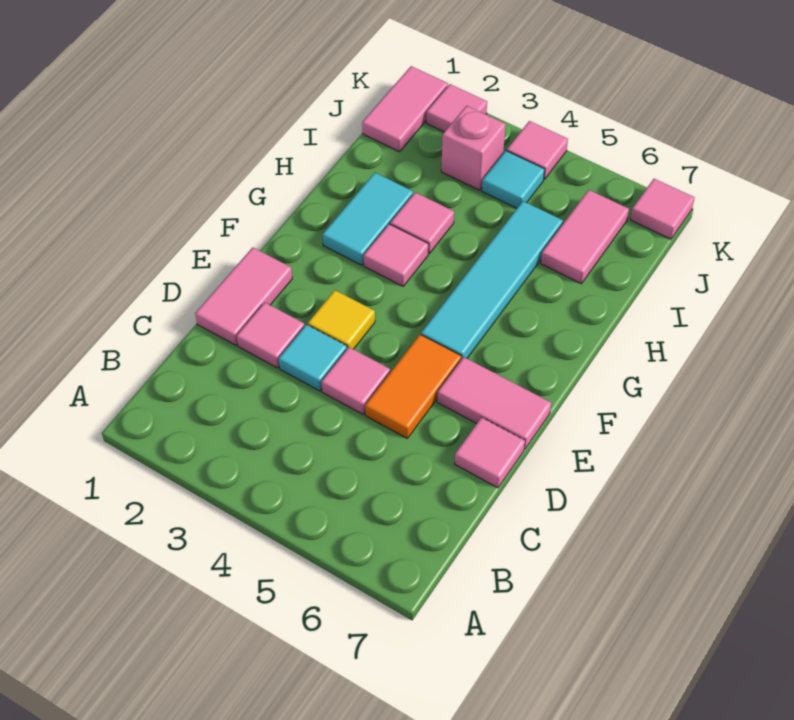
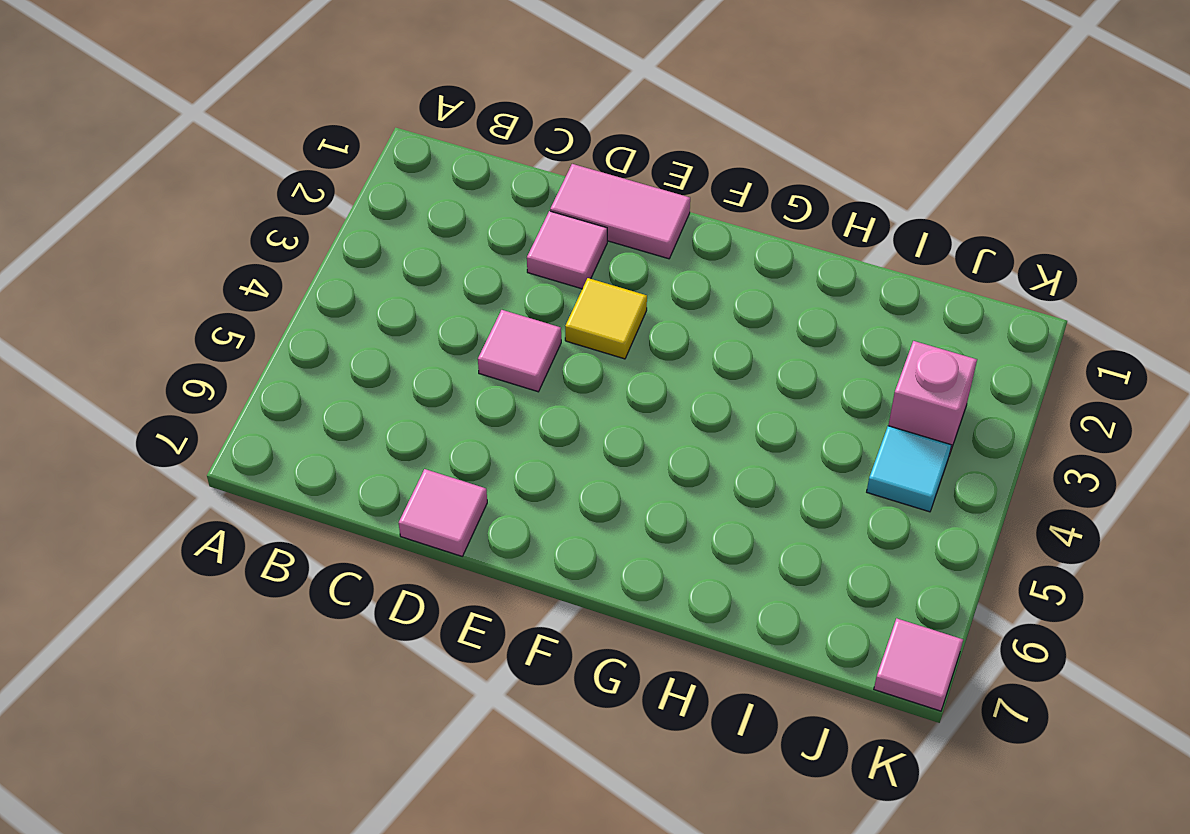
none -> cyan tile D3 level 1
none -> orange tile D5:E5 level 1
none -> pink tile E6:E7 level 1

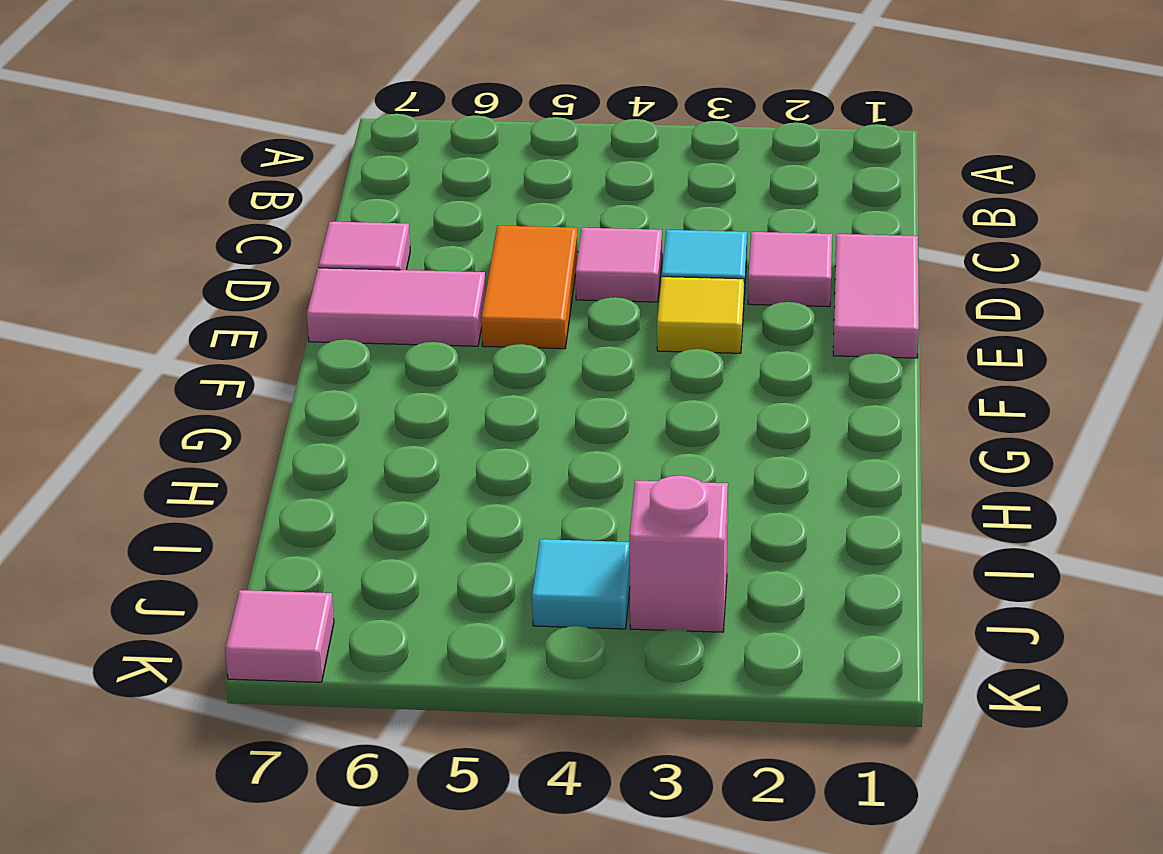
none -> cyan tile F5:I5 level 1
none -> cyan tile G2:H2 level 1
none -> pink tile G3 level 1

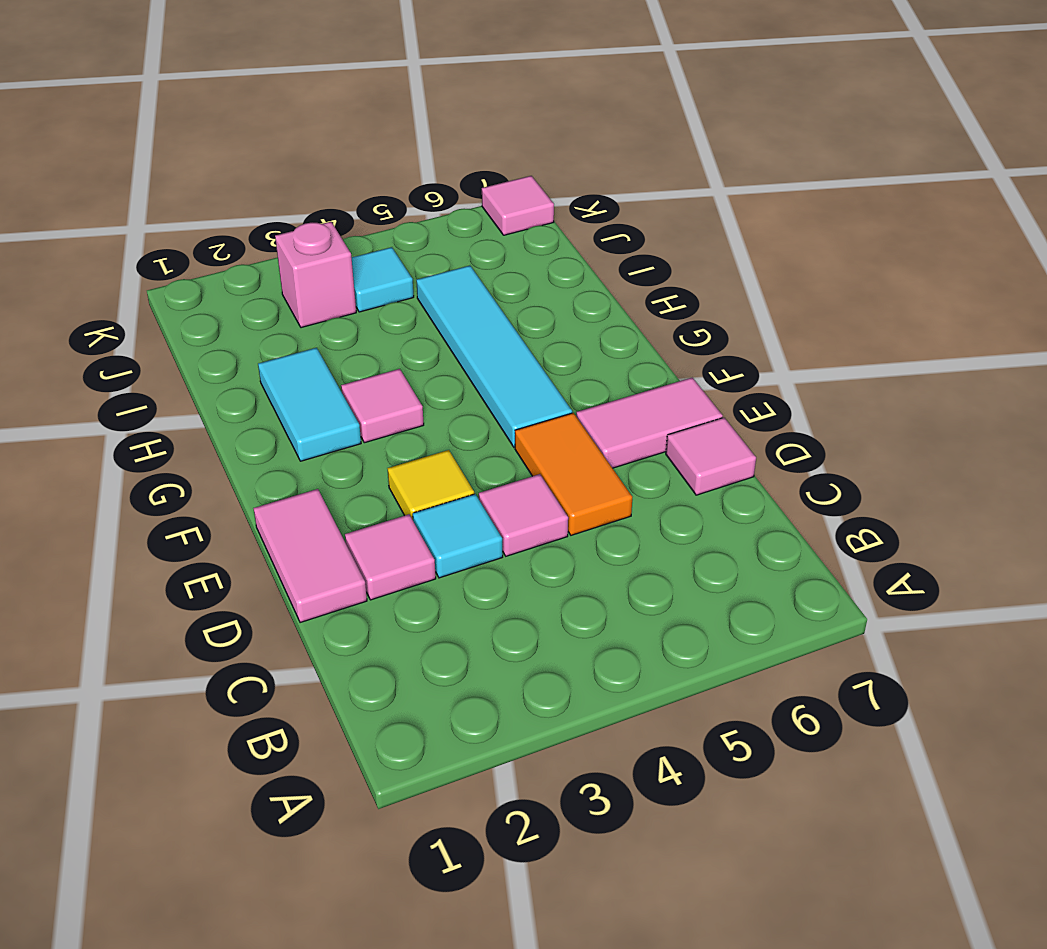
none -> pink tile H3 level 1
none -> pink tile I6:J6 level 1
none -> pink tile J1:K1 level 1

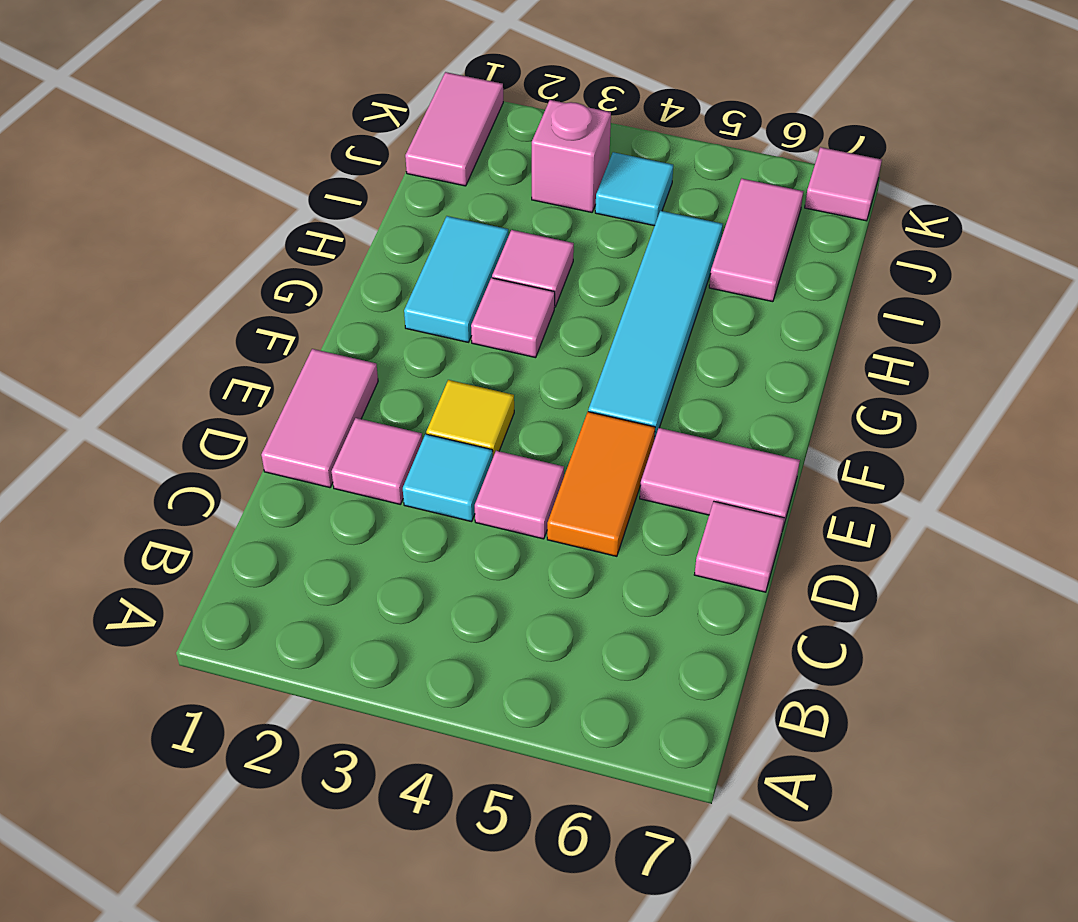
none -> pink tile K2 level 1
none -> pink tile K4 level 1

